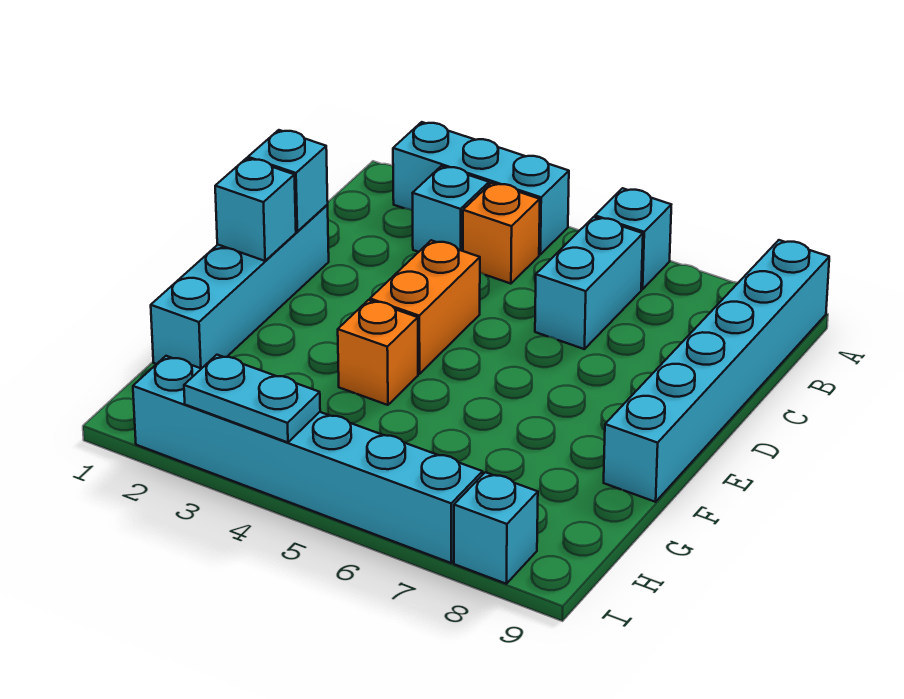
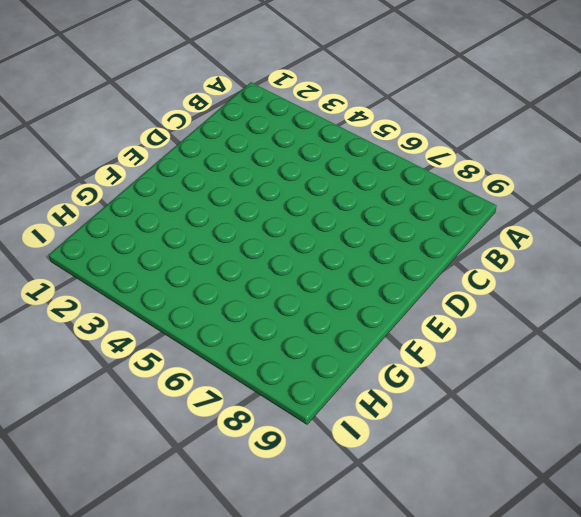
none -> cyan brick A2:A4 level 1
none -> cyan brick A6 level 1
none -> cyan brick A9:F9 level 1

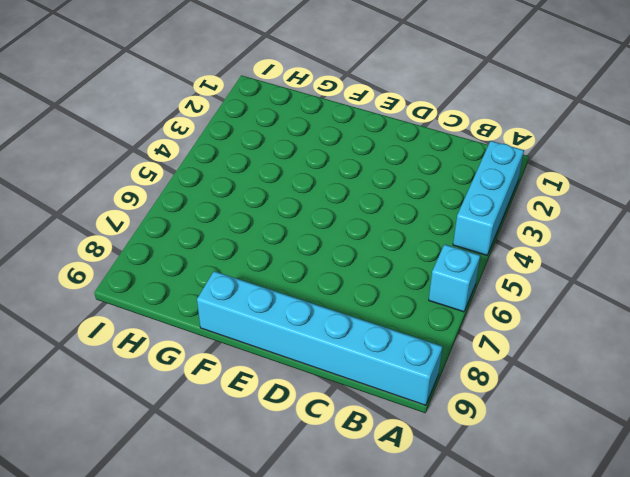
none -> cyan brick B3 level 1
none -> orange brick B4 level 1
none -> cyan brick B6:C6 level 1

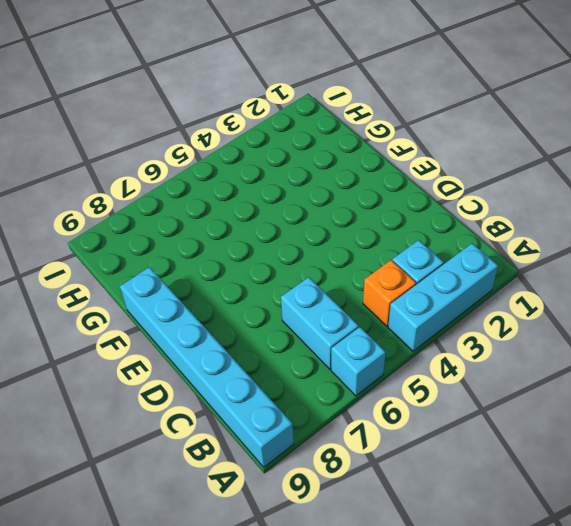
none -> cyan brick D1:G1 level 1
none -> orange brick D4:E4 level 1
none -> orange brick F4 level 1

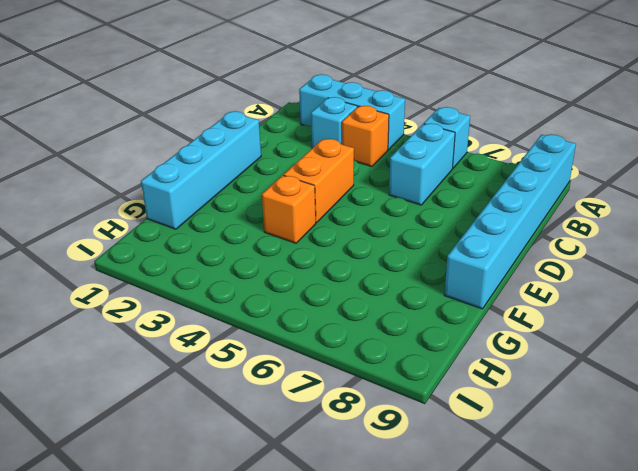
none -> cyan brick I2:I7 level 1
none -> cyan brick I8 level 1
none -> cyan brick D1 level 2

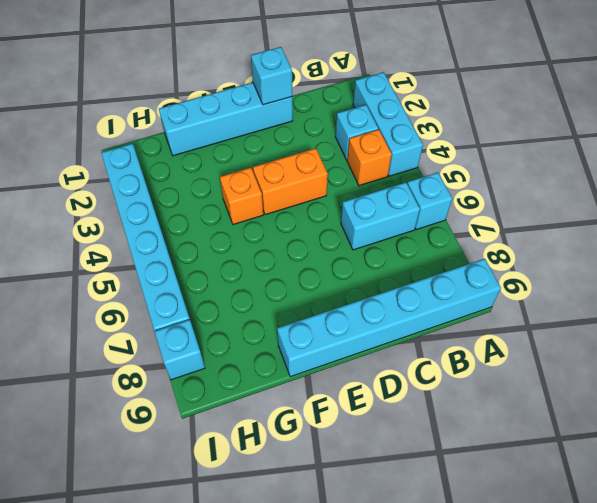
none -> cyan brick E1 level 2
none -> cyan plate I3:I4 level 2

